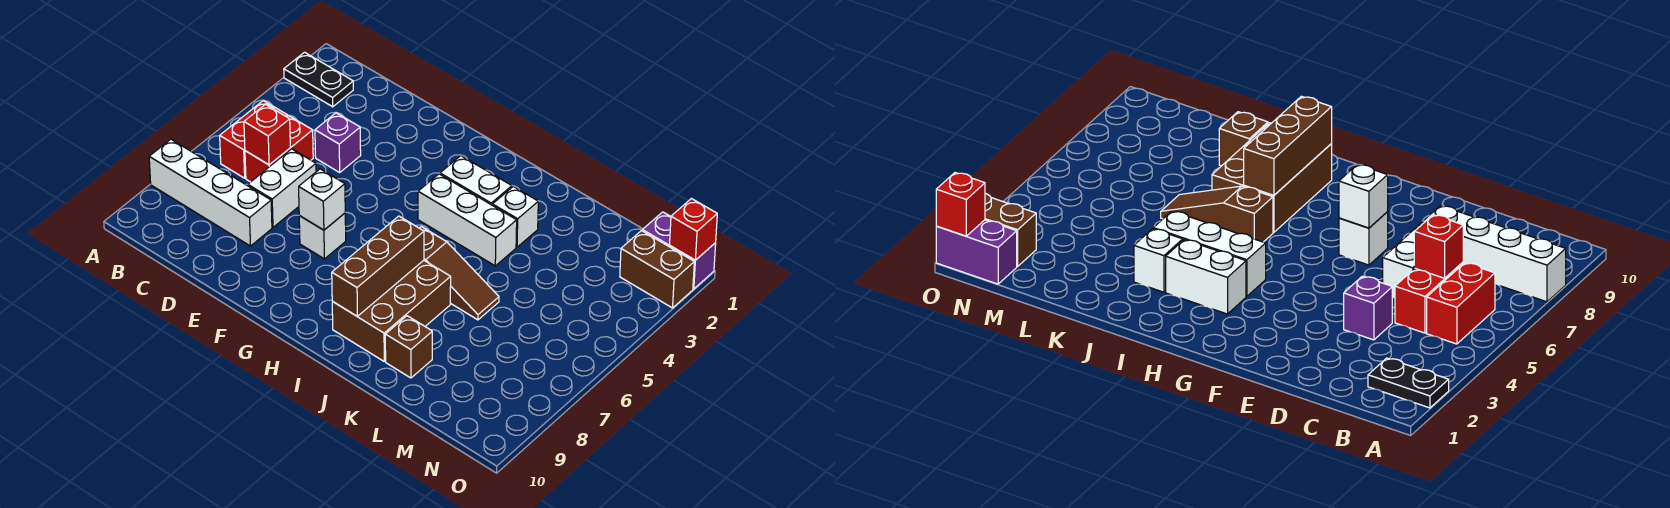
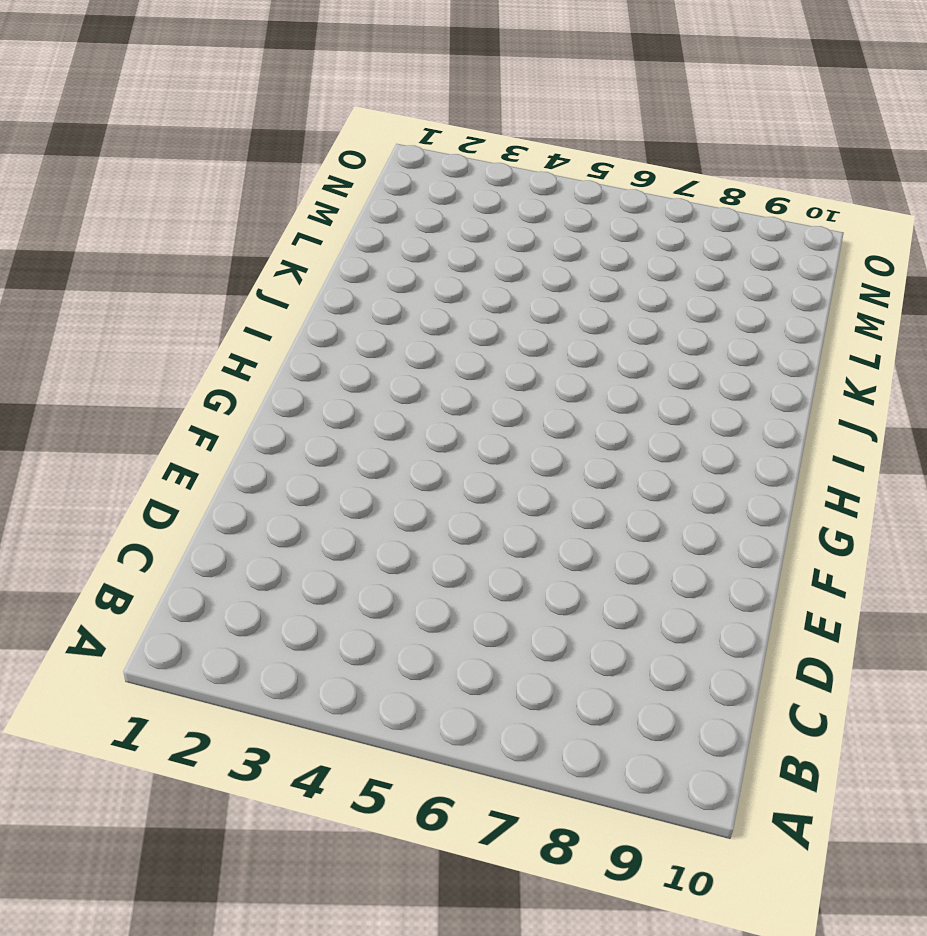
none -> black plate A2:B2 level 1
none -> white brick A8:D8 level 1
none -> red brick B5:B6 level 1

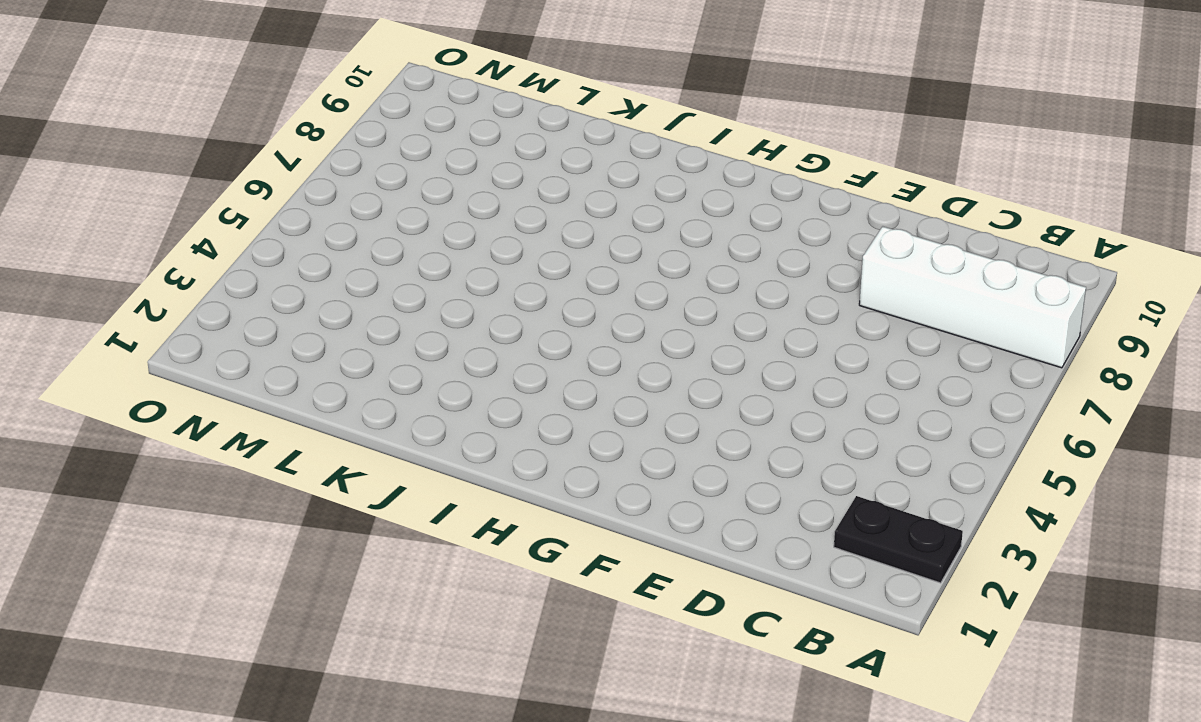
none -> red brick B5:B6 level 1
none -> red brick C5:C6 level 1
none -> purple brick D4 level 1

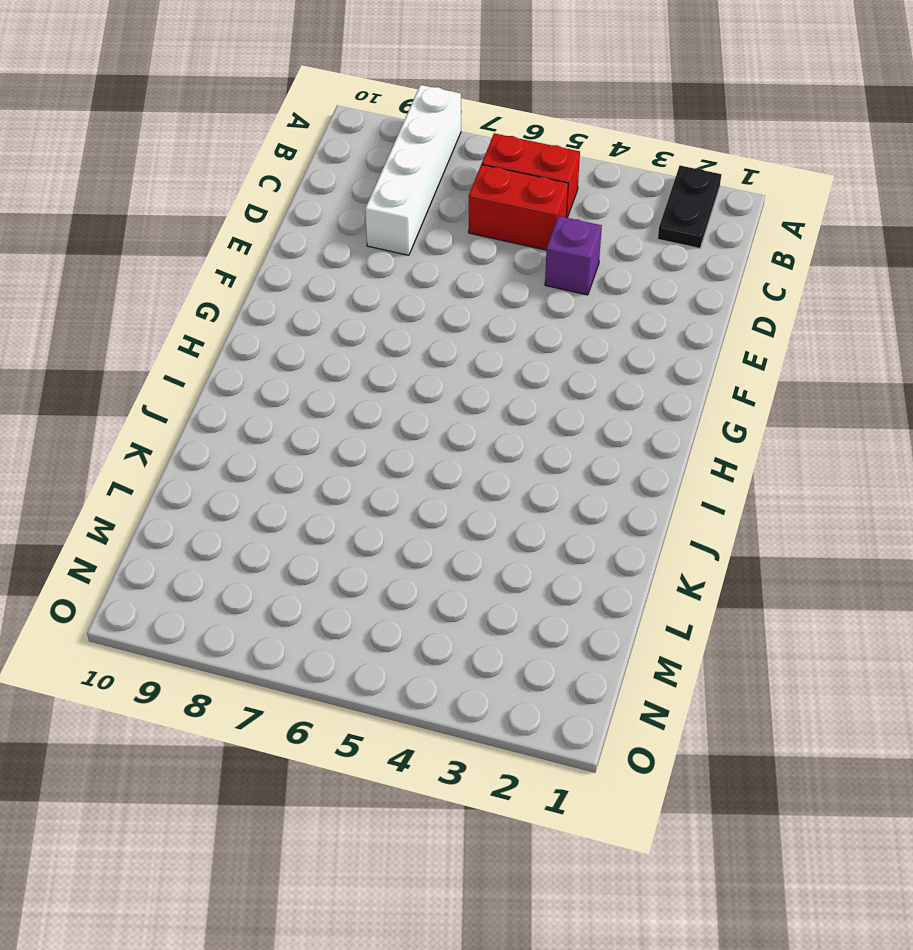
none -> white brick D6:D7 level 1
none -> white brick F7 level 1
none -> white brick H3:I3 level 1

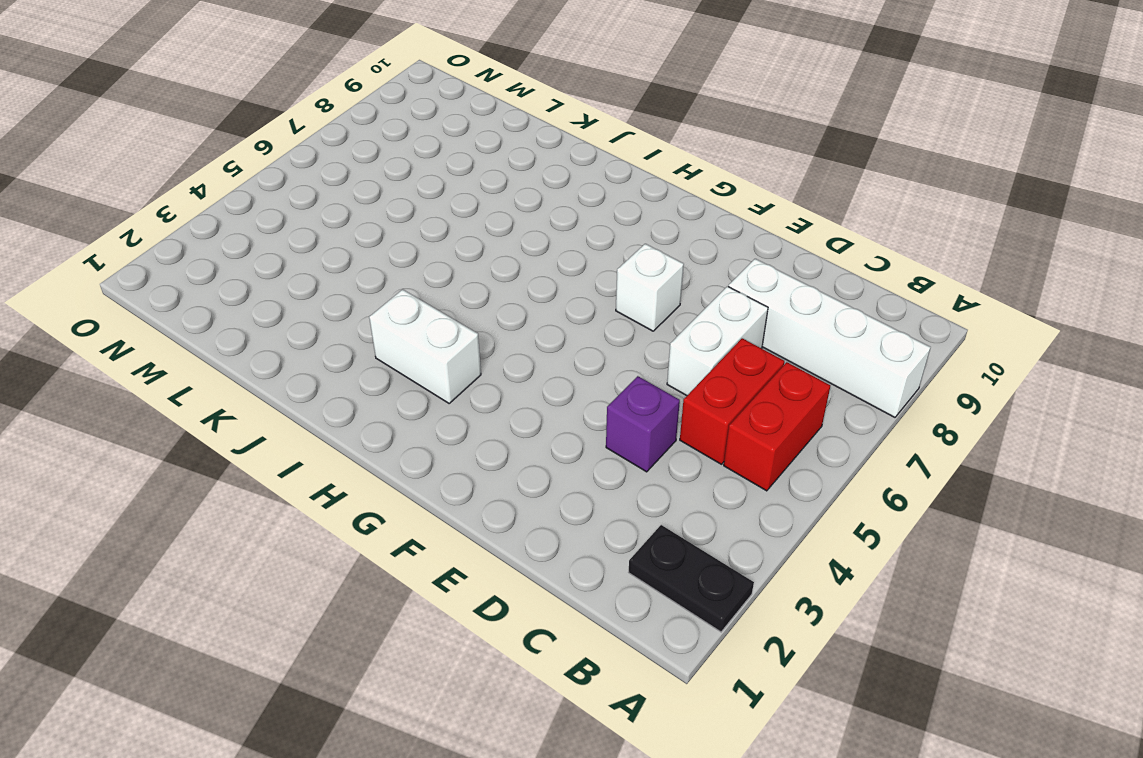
none -> white brick H4:J4 level 1
none -> brown slope I6:K6 level 1 top I
none -> brown brick I7:J9 level 1

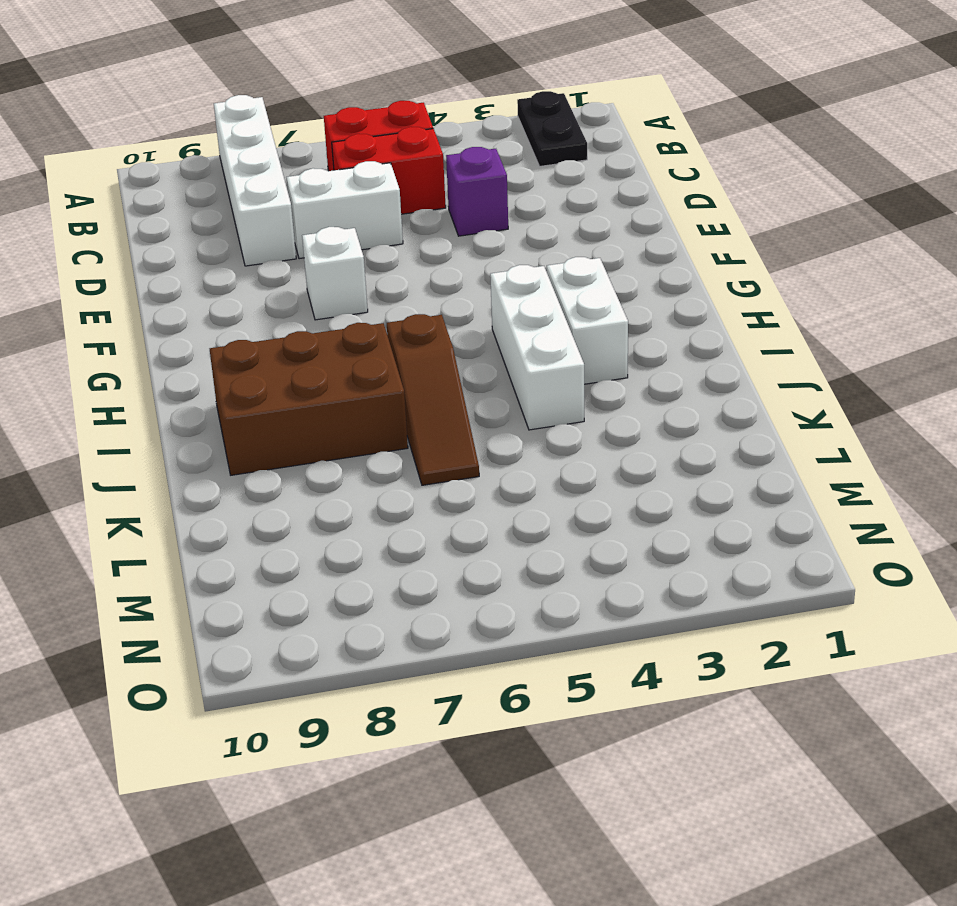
none -> white brick J3 level 1
none -> brown brick K9 level 1
none -> purple brick N1:O1 level 1

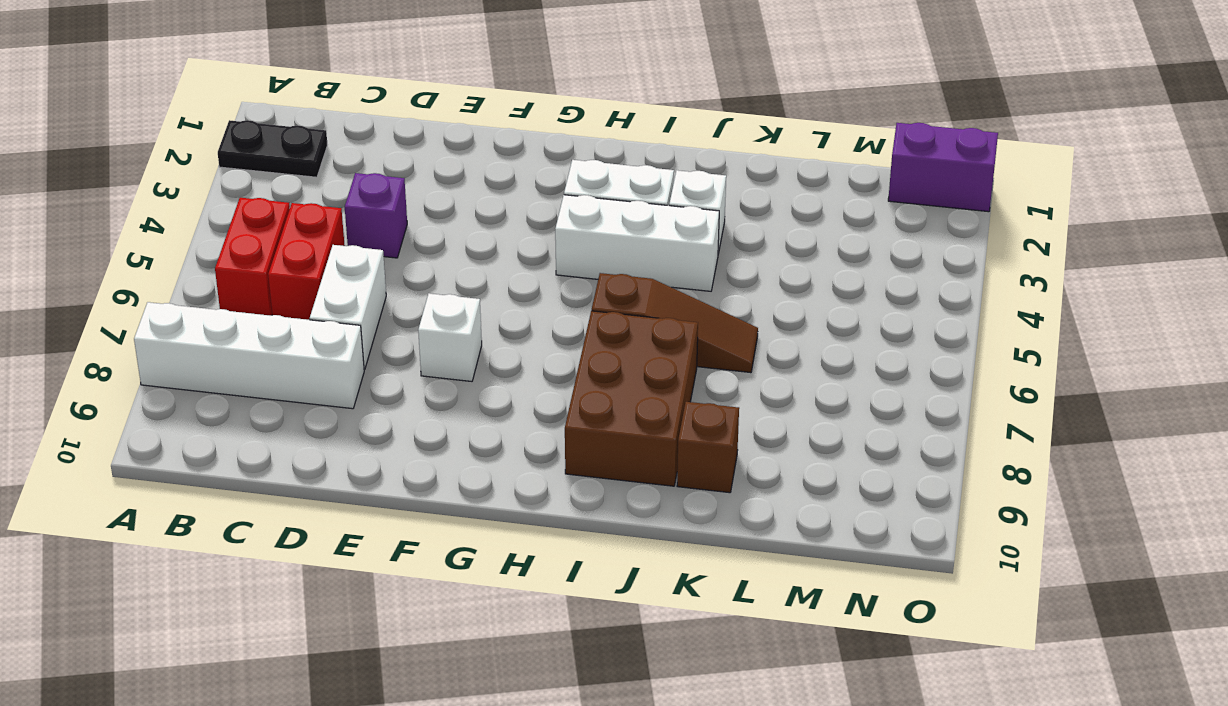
none -> brown brick N2:O2 level 1
none -> red brick C6 level 2
none -> white brick F7 level 2

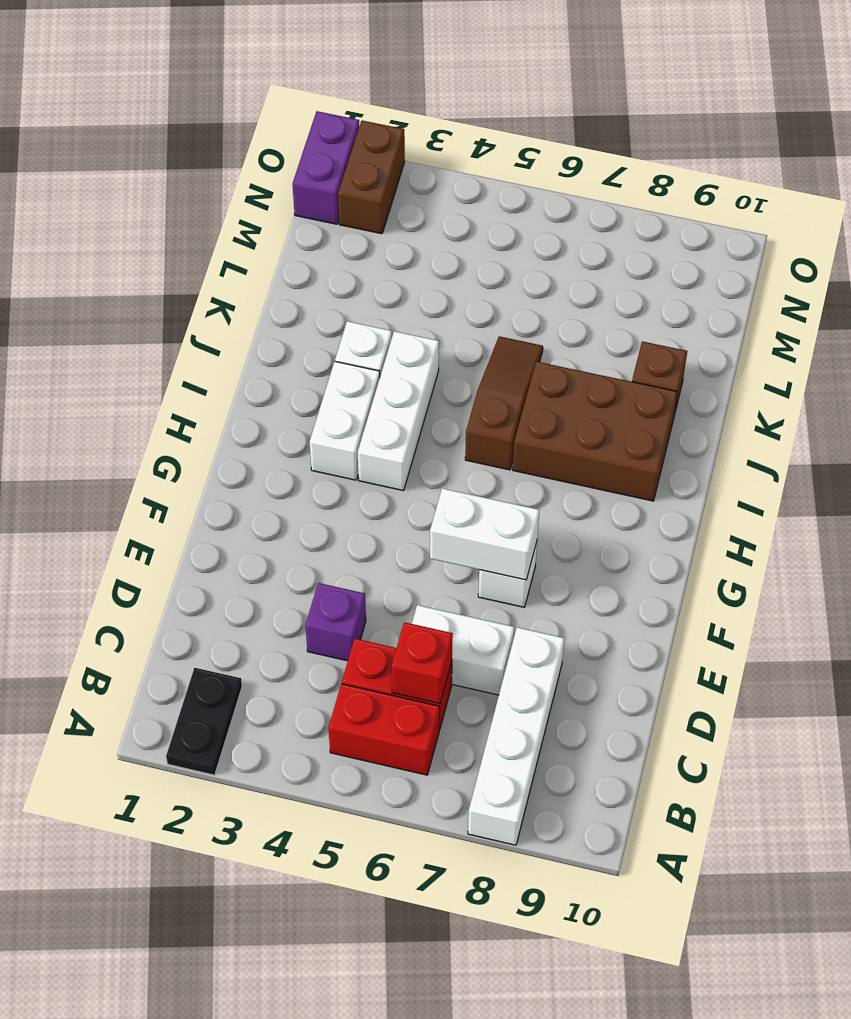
white brick F6:F7 level 2 -> white brick F7 level 2
none -> brown brick I7:I9 level 2
none -> red brick O1 level 2

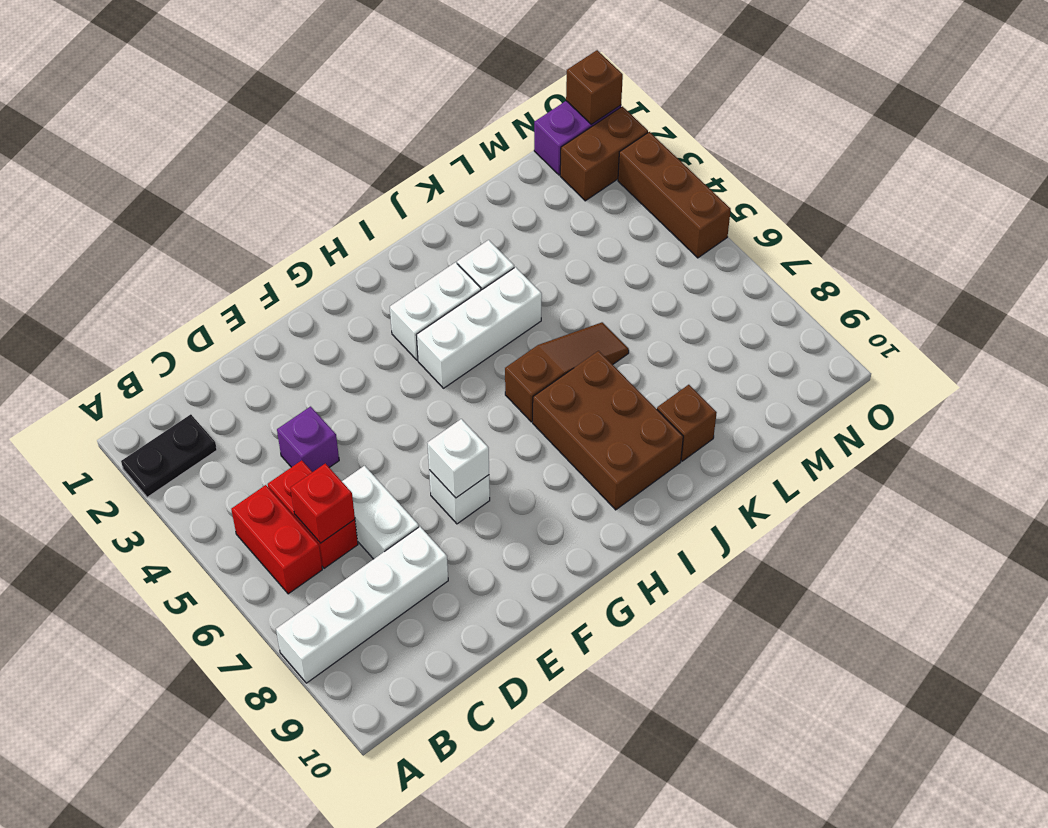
brown brick O1 level 2 -> red brick O1 level 2
brown brick O3:O5 level 1 -> brown brick I7:I9 level 2

